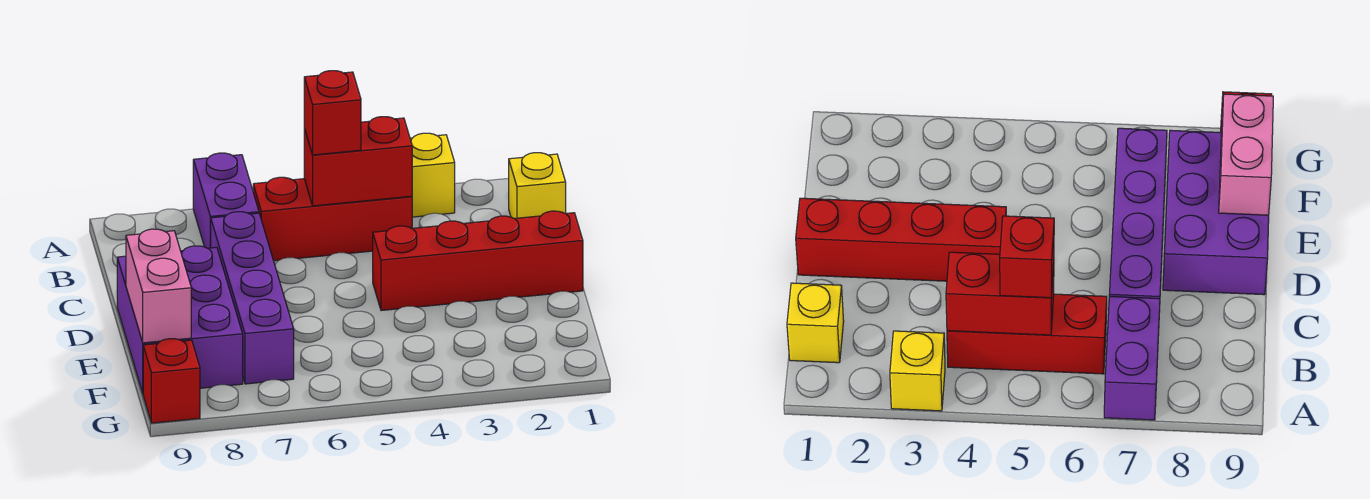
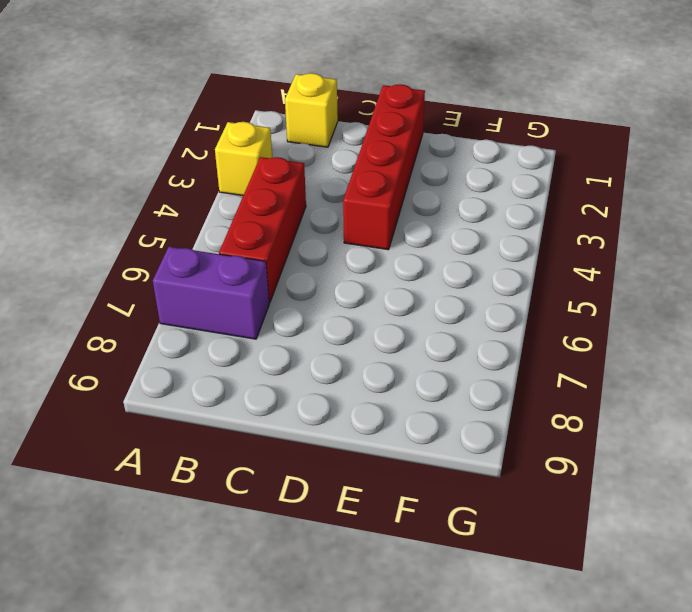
none -> purple brick C7:F7 level 1
none -> purple brick D8:F9 level 1

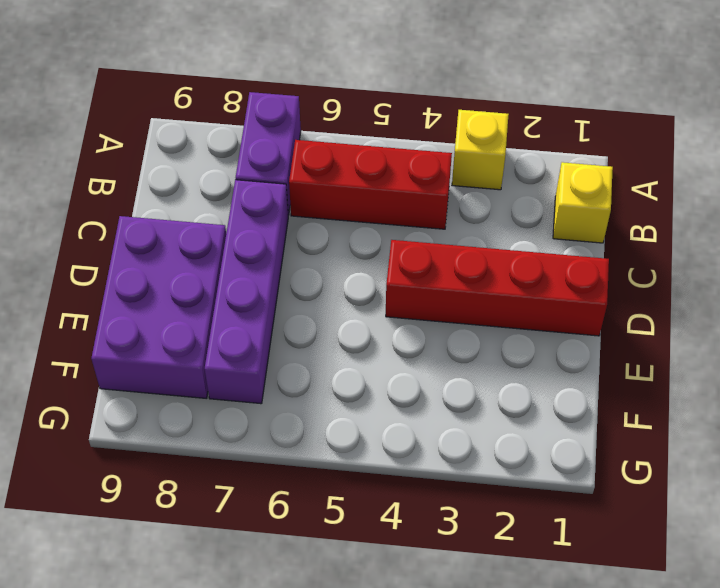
none -> red brick G9 level 1
none -> red brick B4:B5 level 2

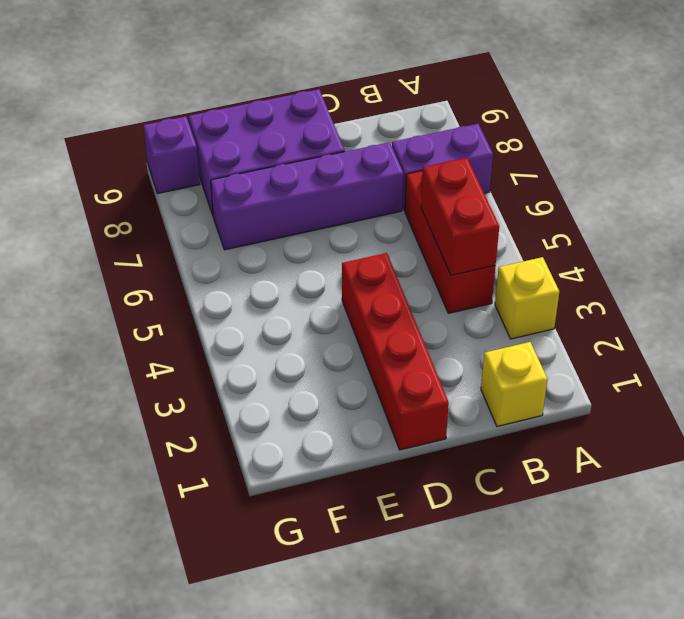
purple brick G9 level 1 -> red brick G9 level 1
none -> pink brick E9:F9 level 2
none -> red brick B5 level 3

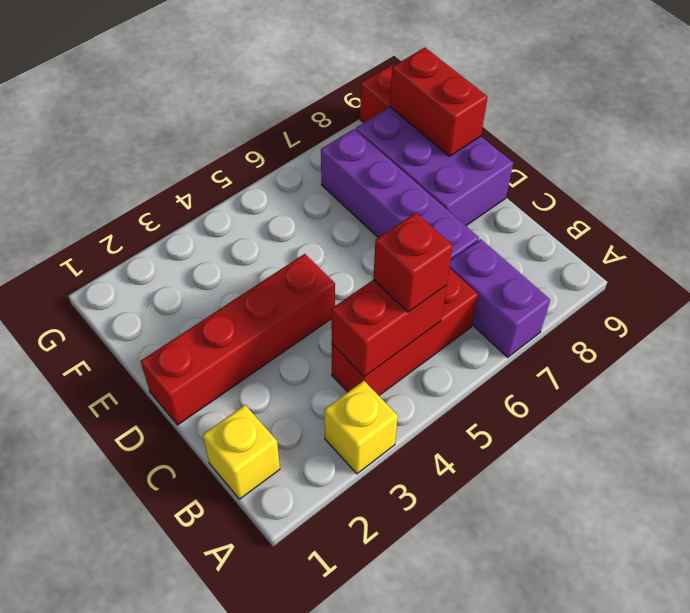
red brick E9:F9 level 2 -> pink brick E9:F9 level 2

